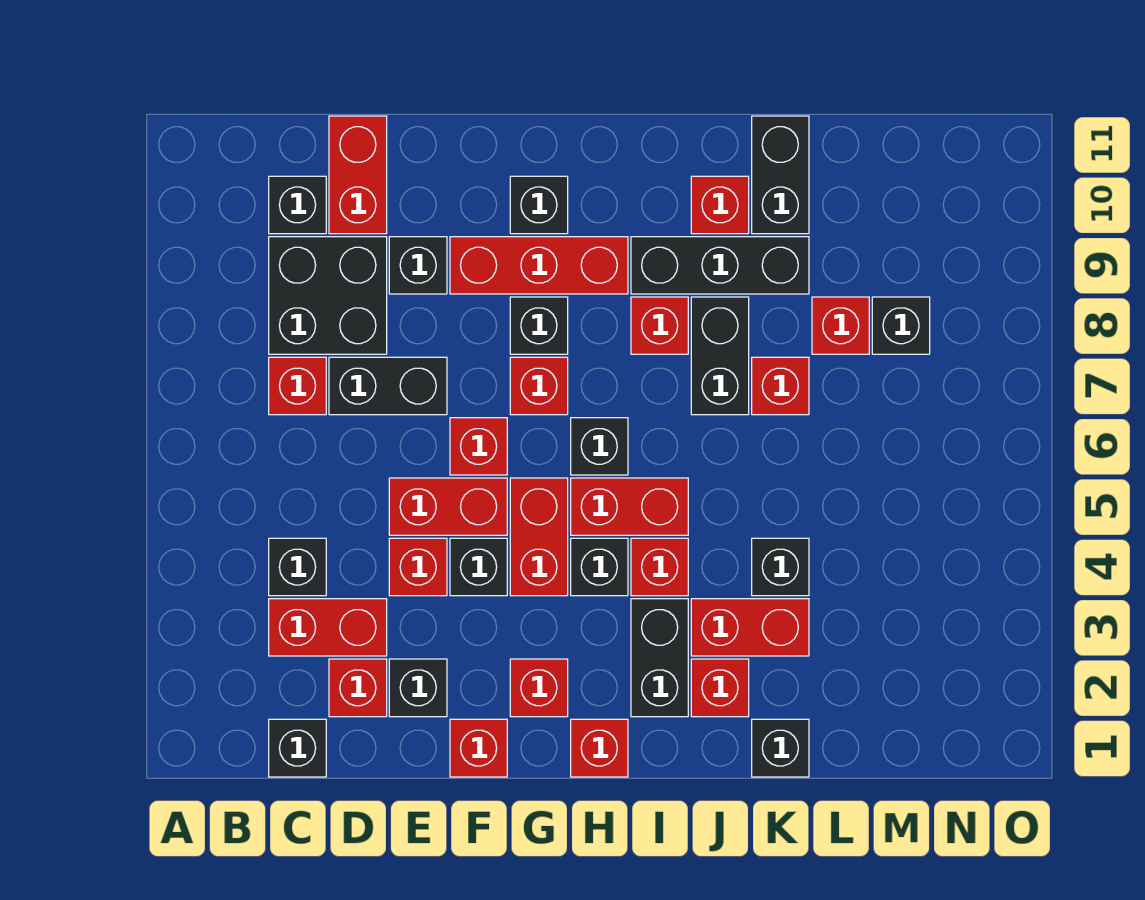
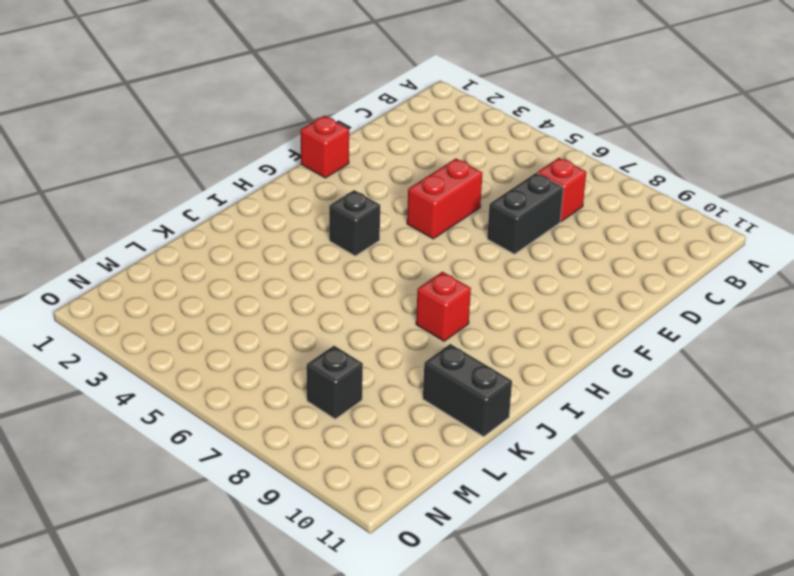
none -> black brick C1 level 1
none -> red brick C3:D3 level 1
none -> black brick C4 level 1
none -> black brick C8:D9 level 1

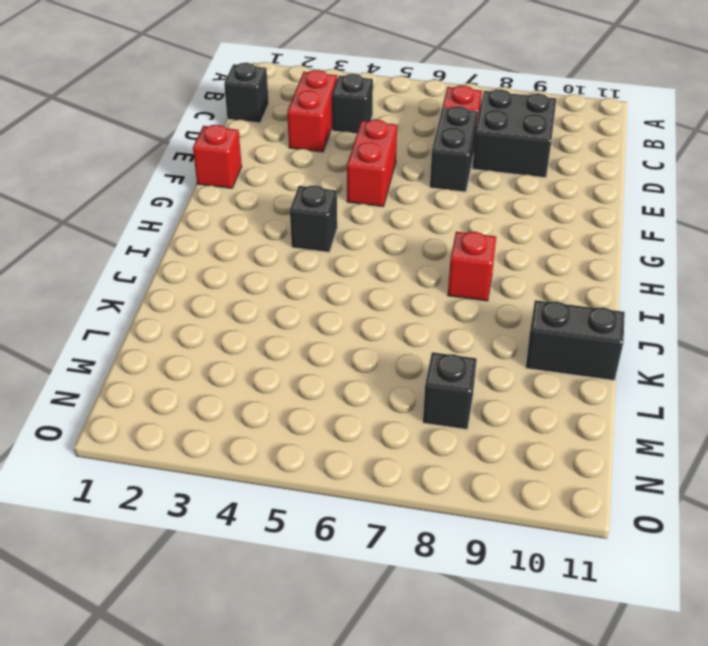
none -> black brick C10 level 1
none -> red brick D2 level 1
none -> red brick D10:D11 level 1
none -> black brick E2 level 1

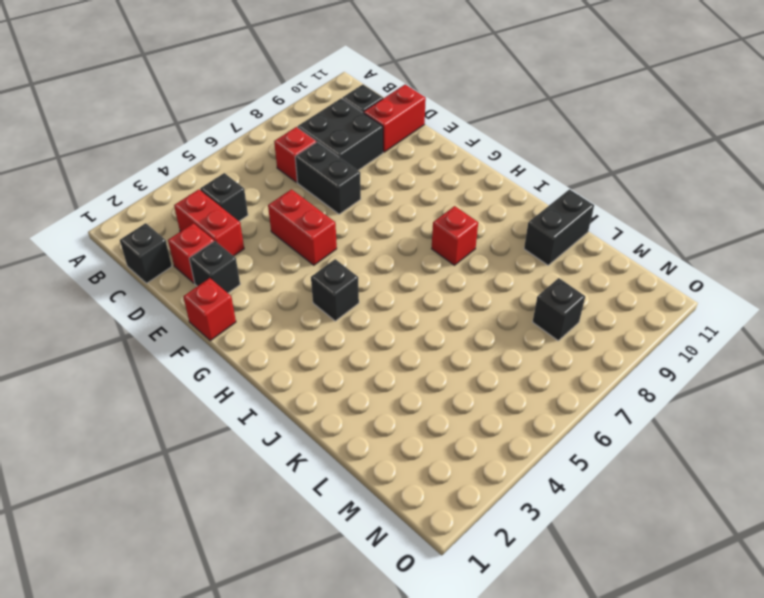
none -> red brick E4 level 1
none -> black brick E9 level 1
none -> black brick F4 level 1
none -> red brick F6 level 1

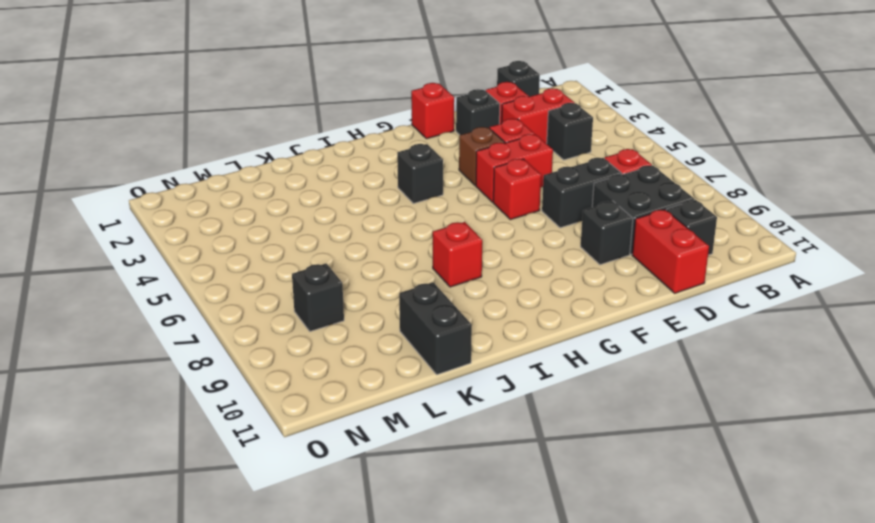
brown brick F4 level 1 -> black brick F4 level 1
none -> red brick F9:H9 level 1
none -> red brick G2 level 1
none -> red brick G4:G5 level 1
none -> red brick G7 level 1

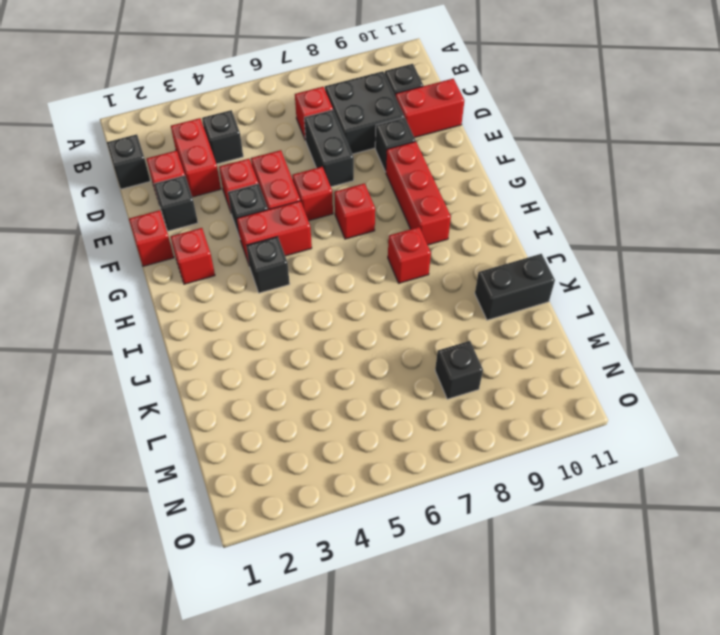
none -> black brick G8 level 1
none -> black brick G10 level 1
none -> red brick H1 level 1
none -> red brick H5:I5 level 1

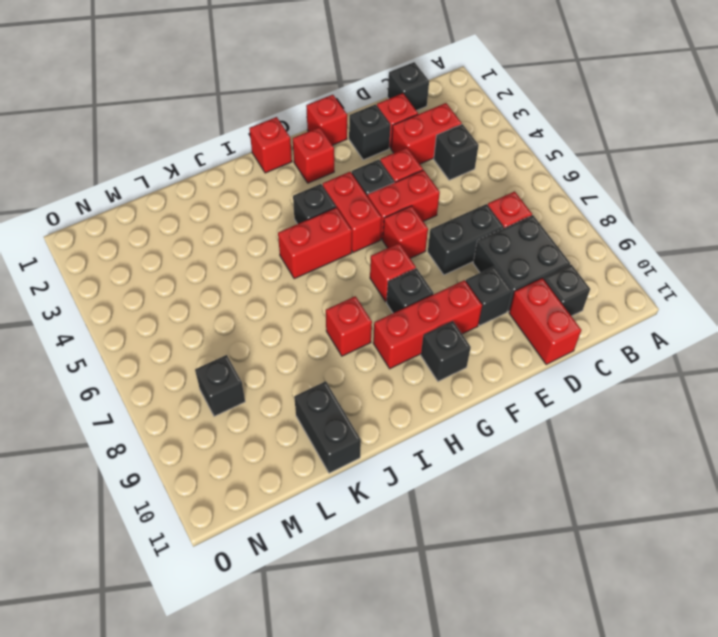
none -> black brick H6 level 1
none -> black brick I2:I3 level 1
none -> red brick I4 level 1
none -> black brick I9:K9 level 1

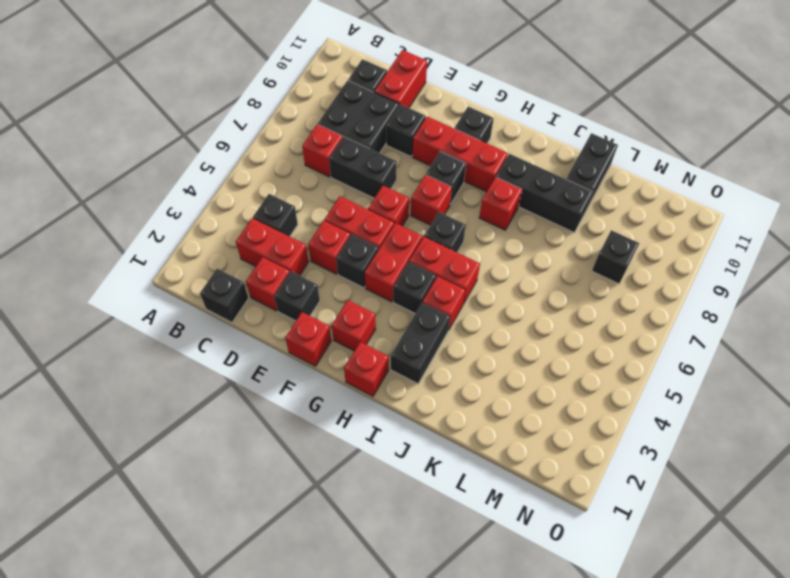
none -> red brick J2 level 1
none -> red brick J3:K3 level 1
none -> black brick J7:J8 level 1
none -> red brick J10 level 1

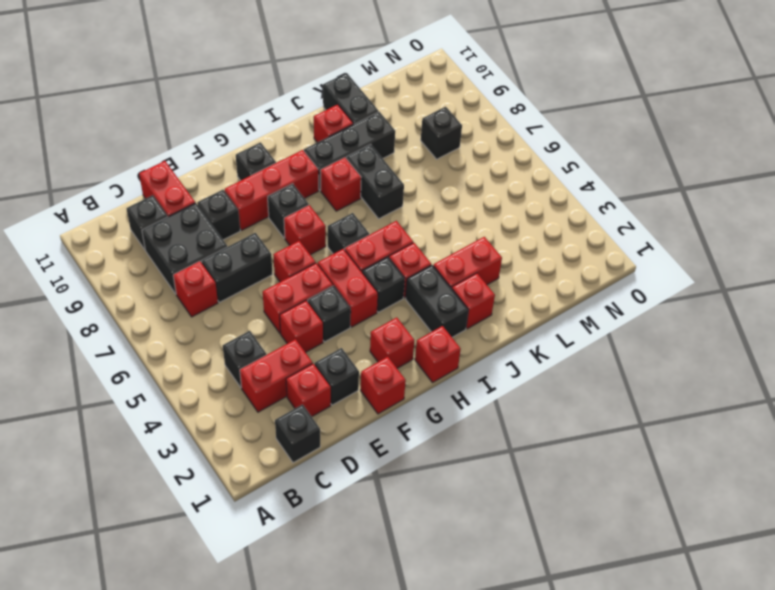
none -> black brick K1 level 1
none -> black brick K4 level 1
none -> red brick K7 level 1
none -> red brick L8 level 1

